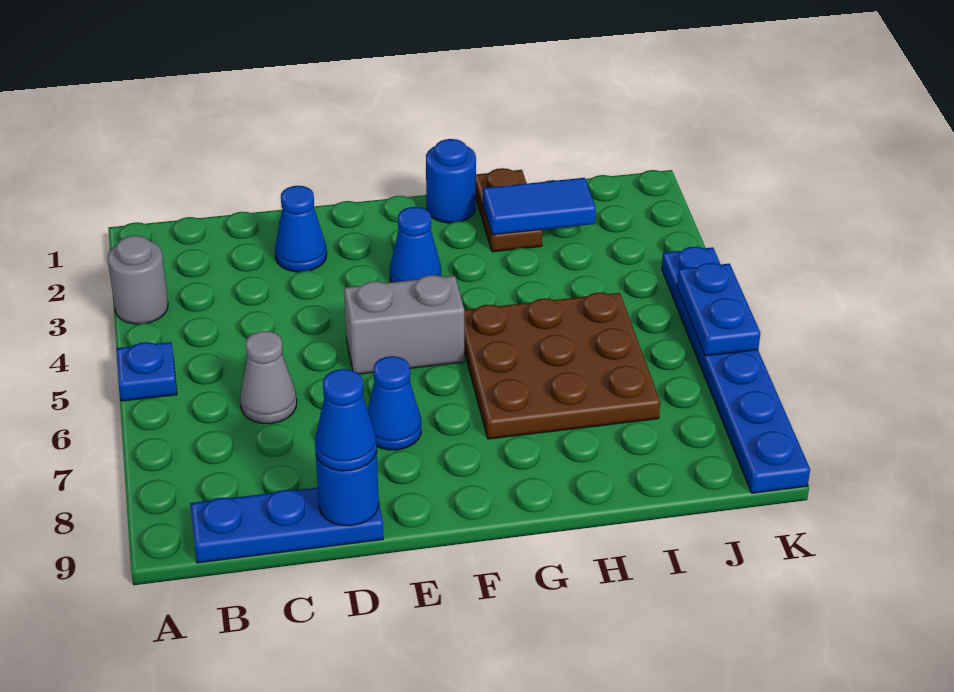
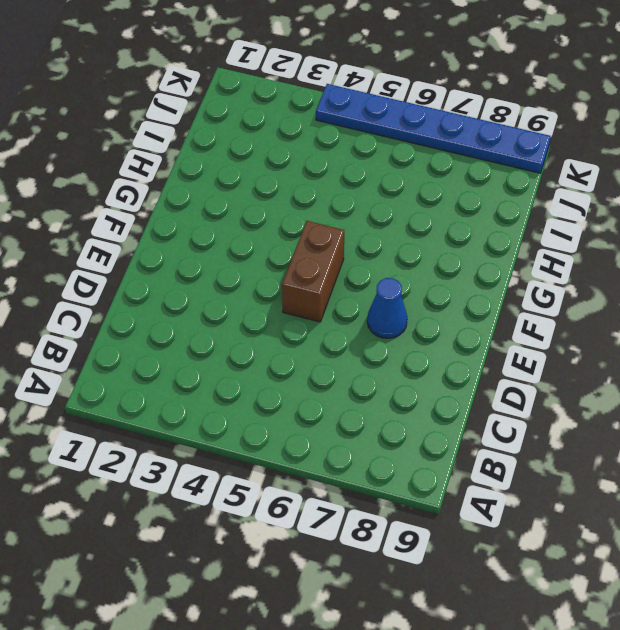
brown brick E5:F5 level 1 -> grey brick E5:F5 level 1
none -> grey round brick A3 level 1
none -> blue plate A5 level 1
none -> blue plate B9:D9 level 1

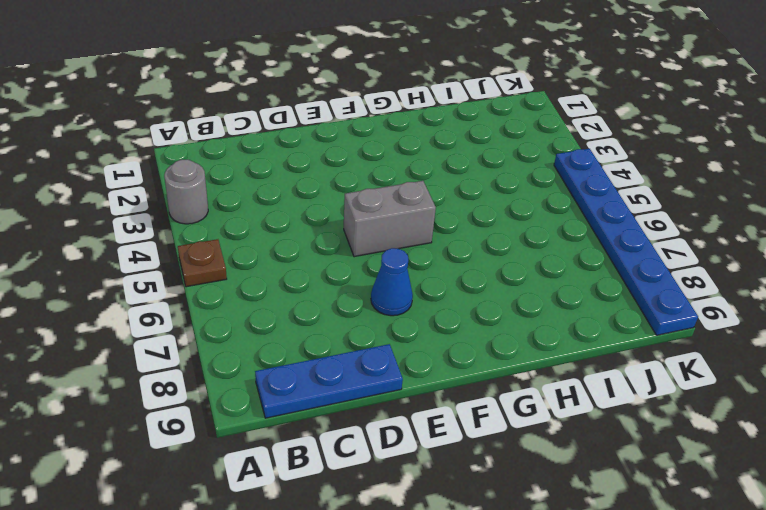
brown plate A5 level 1 -> blue plate A5 level 1
none -> grey cone C6 level 1
none -> blue cone D2 level 1
none -> blue cone F3 level 1

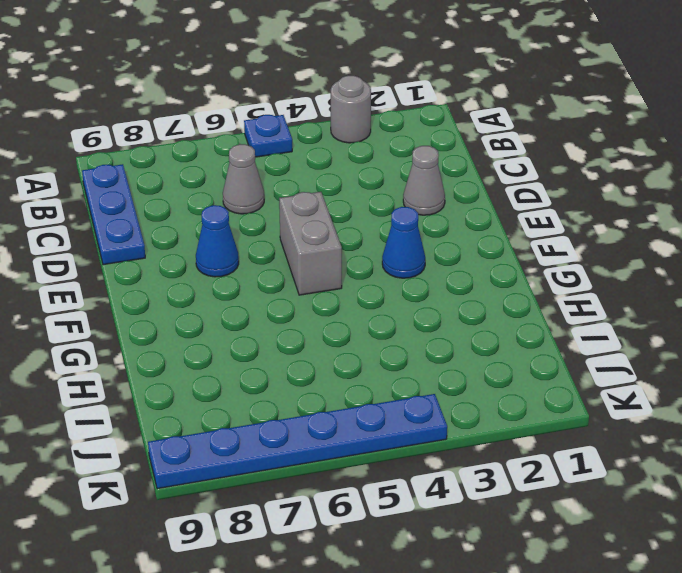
grey cone D2 level 1 -> blue cone D2 level 1
none -> blue round brick G1 level 1
none -> brown plate G5:I7 level 1
none -> brown plate H1:H2 level 1

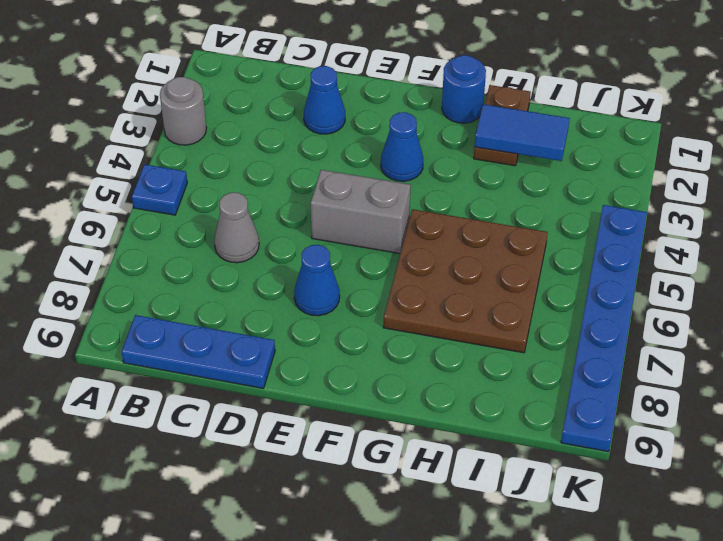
none -> blue round brick D9 level 2
none -> blue plate K5:K6 level 2
none -> blue cone D9 level 3

